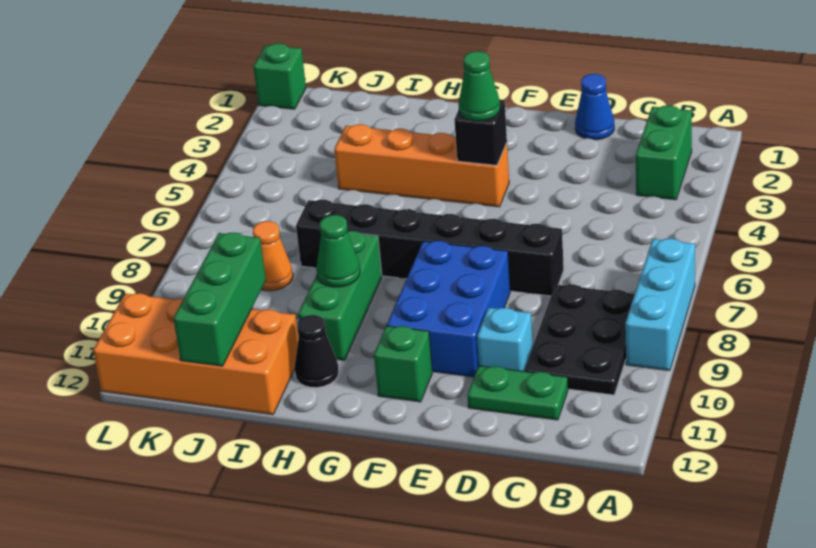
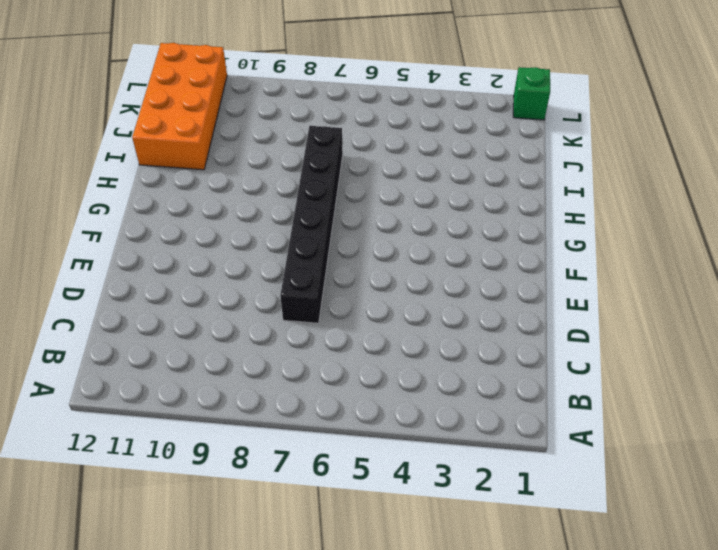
none -> cyan brick A7:A9 level 1
none -> green brick B2:B3 level 1
none -> black plate B8:C10 level 1

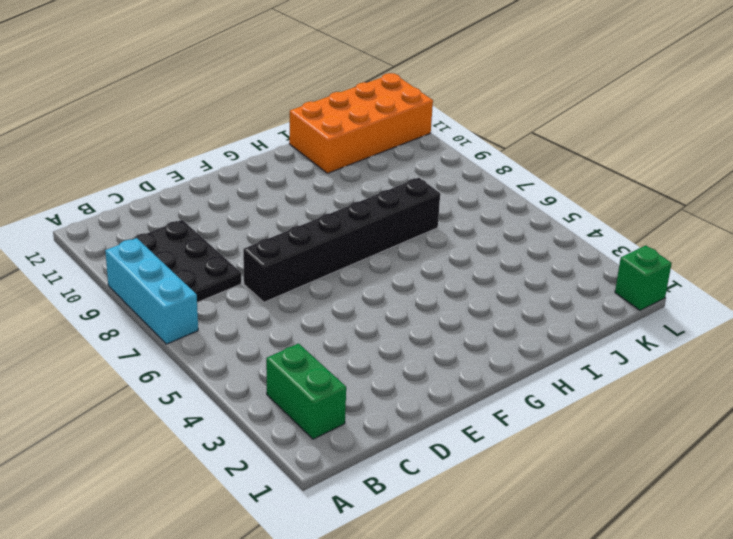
none -> green plate C11:D11 level 1
none -> blue cone D1 level 1
none -> cyan brick D10 level 1

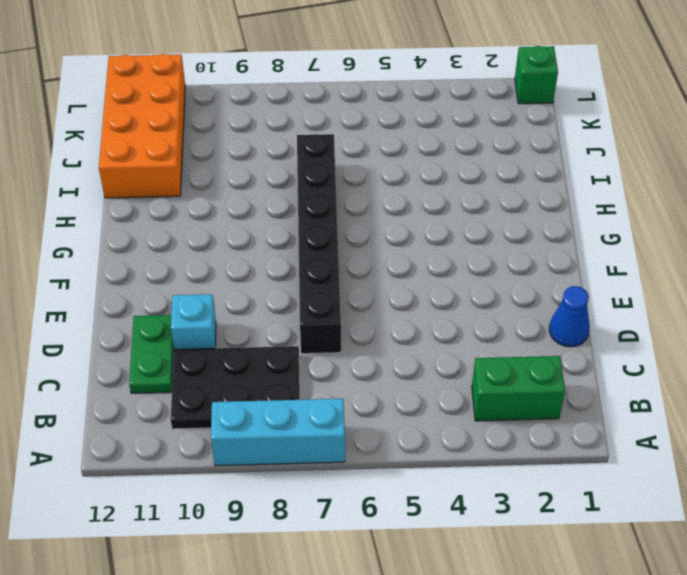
none -> blue brick E8:F10 level 1
none -> orange brick F4:I4 level 1
none -> green brick F11 level 1

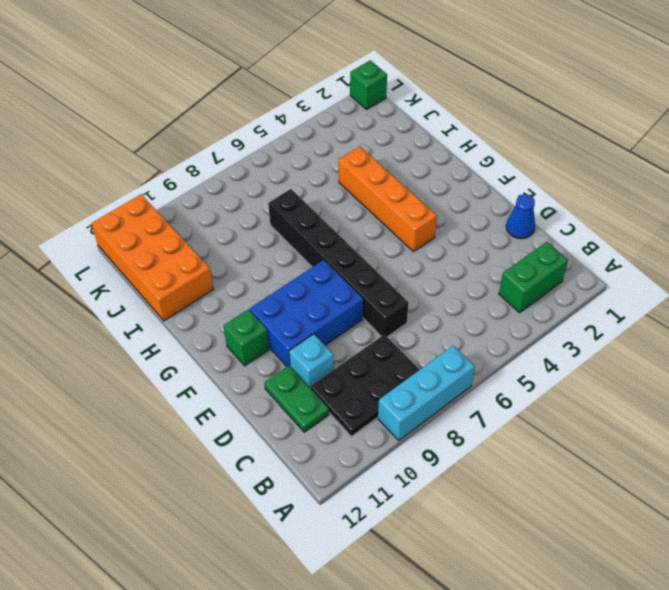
none -> green brick H8:H10 level 1
none -> black cone H11 level 1
none -> orange cone J8 level 1

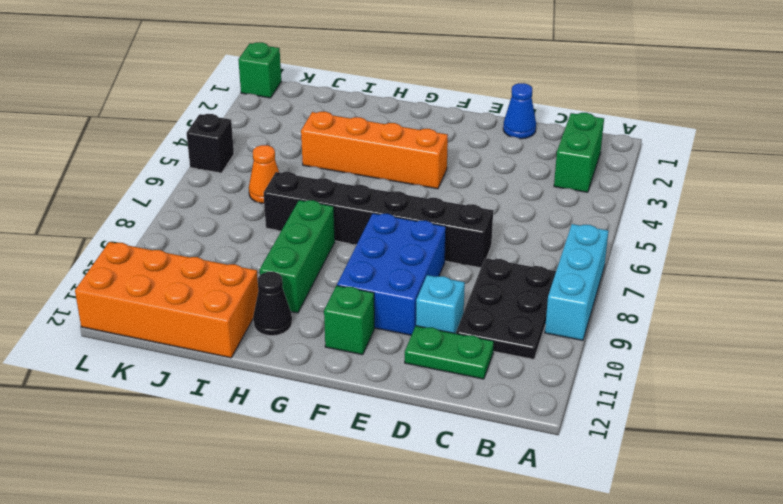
orange cone J6 level 1 -> orange cone J8 level 1
black brick L5 level 1 -> black brick F4 level 2
none -> green cone H9 level 2
none -> green brick J10:J12 level 2
none -> green cone F4 level 3

